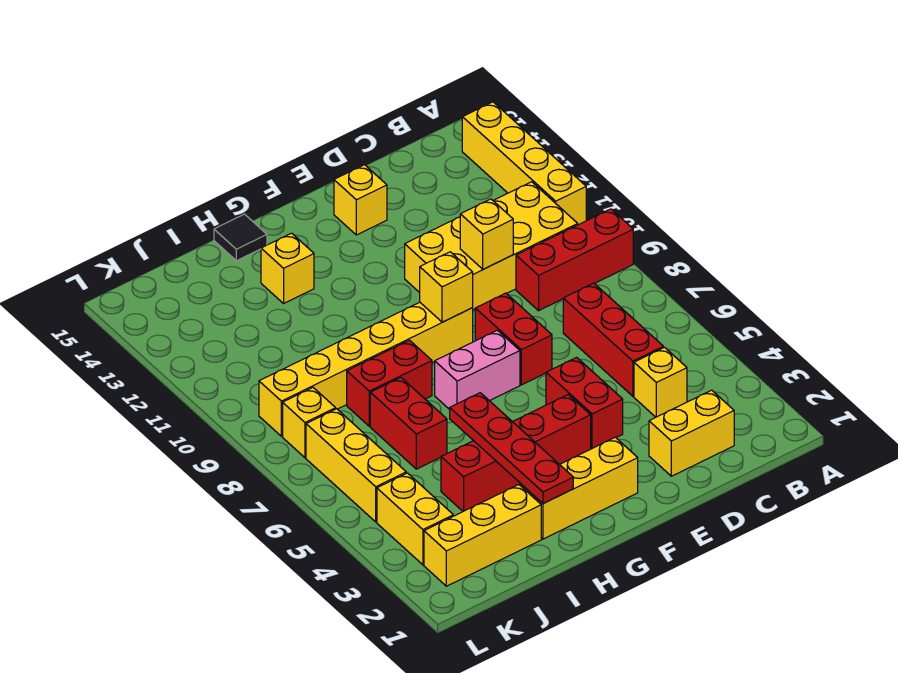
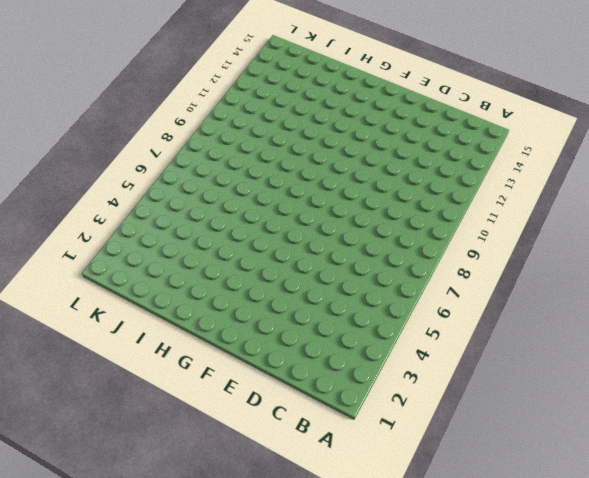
none -> red brick A9:C9 level 1
none -> yellow brick A11:A14 level 1
none -> yellow brick B10:E11 level 1

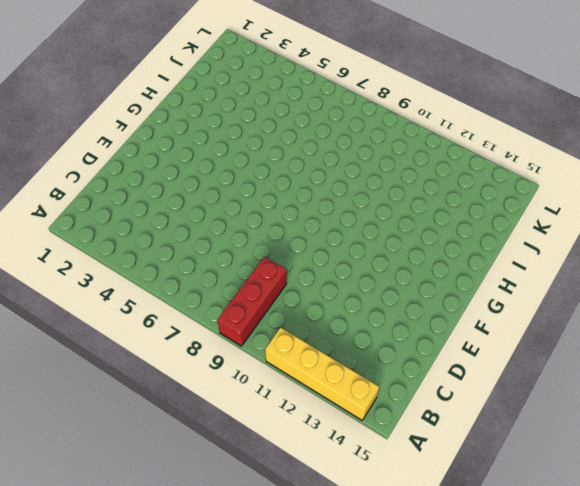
none -> yellow brick B10:E11 level 1
none -> yellow brick C2:D2 level 1
none -> yellow brick C4 level 1

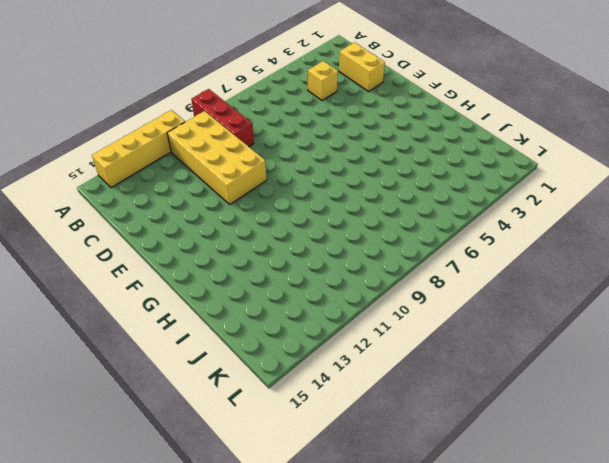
none -> red brick C5:C7 level 1
none -> red brick E4:E5 level 1
none -> red brick E7:E8 level 1

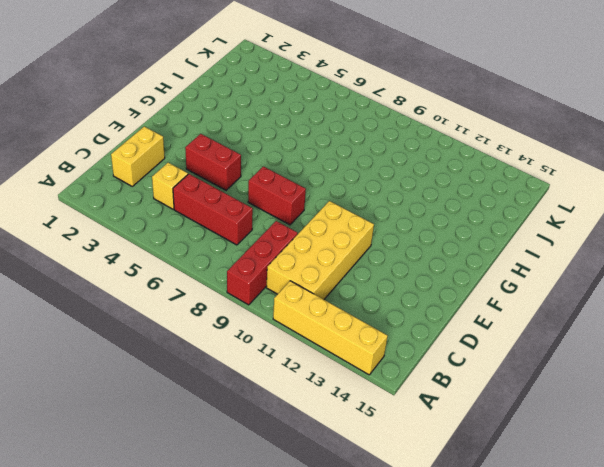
none -> yellow brick E14 level 1
none -> yellow brick F2:H2 level 1
none -> red brick F4:I4 level 1

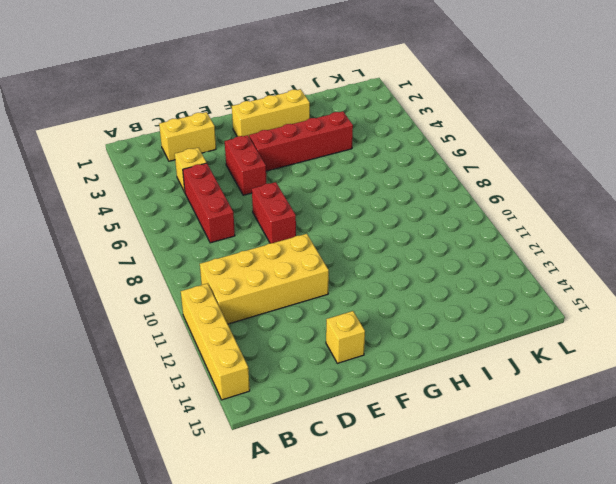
none -> red brick A9:C9 level 1
none -> pink brick F7:G7 level 1
none -> yellow brick F9:K9 level 1

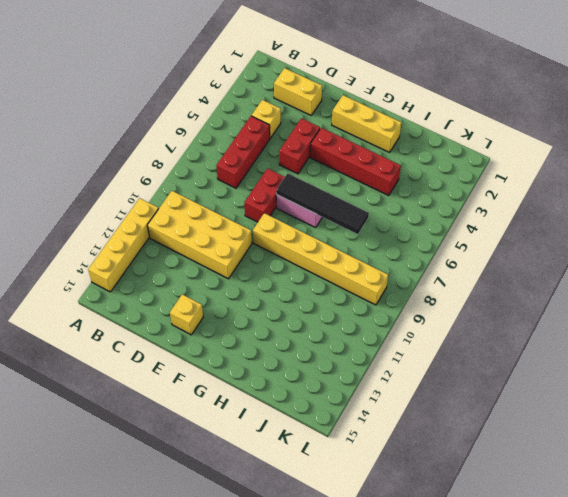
black tile F7:I7 level 2 -> none
none -> red brick A9:C9 level 1
none -> red brick H8:I8 level 1
none -> yellow brick H13 level 1

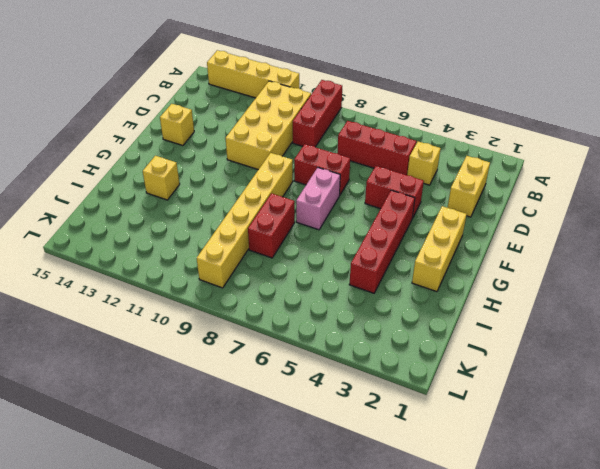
none -> black tile H15 level 1
none -> yellow brick I2:K2 level 1
none -> red brick I6:I7 level 1

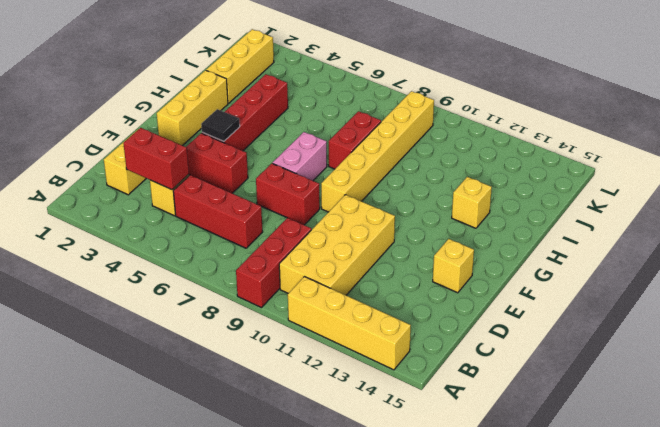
red brick C3:C4 level 2 -> red brick I6:I7 level 1
black tile F4 level 2 -> black tile H15 level 1
none -> yellow brick K3:K4 level 1
none -> yellow brick K5:K7 level 1
none -> yellow brick K8 level 1

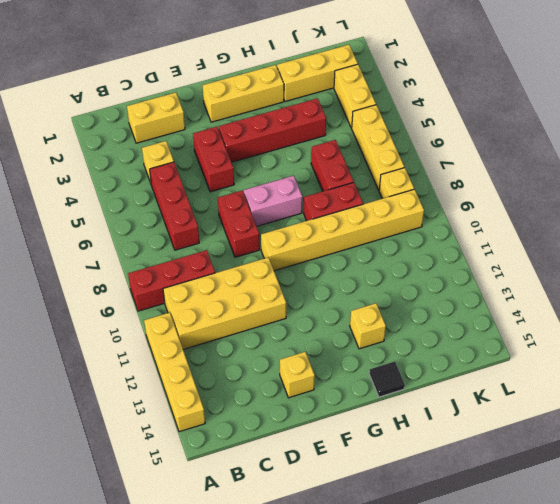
none -> yellow brick D10 level 2
none -> yellow brick F9 level 2
none -> red plate H2:H5 level 2

